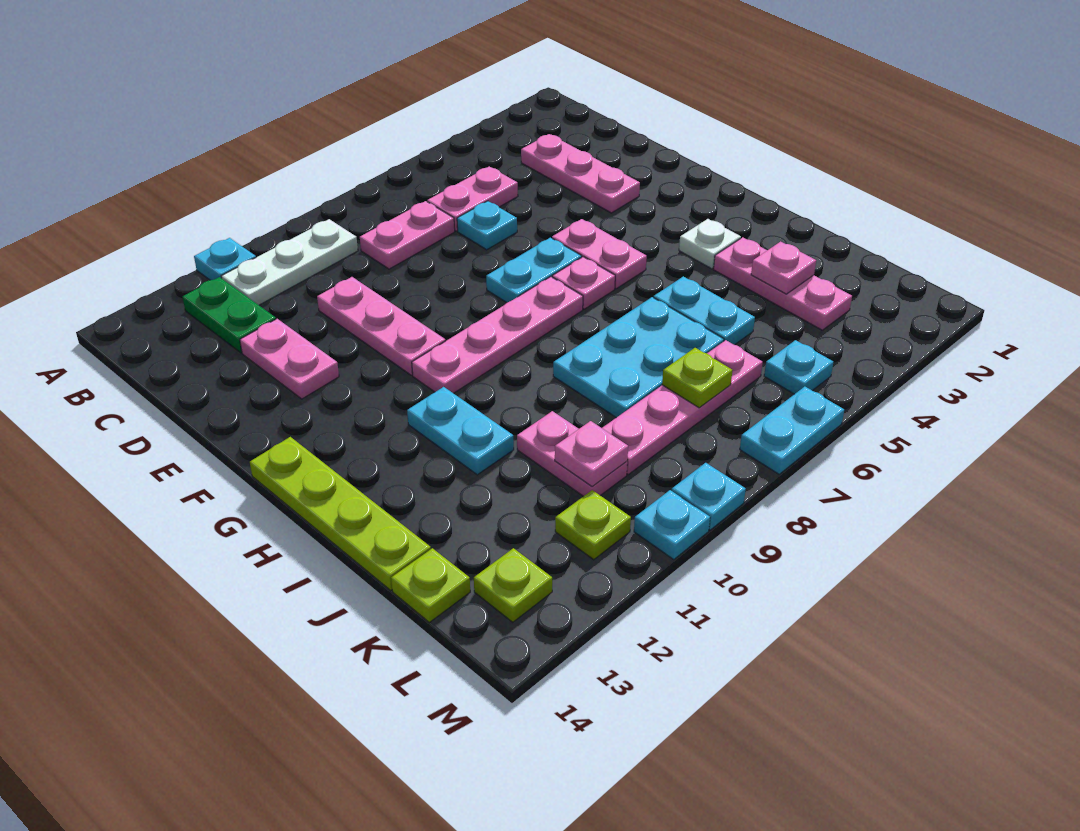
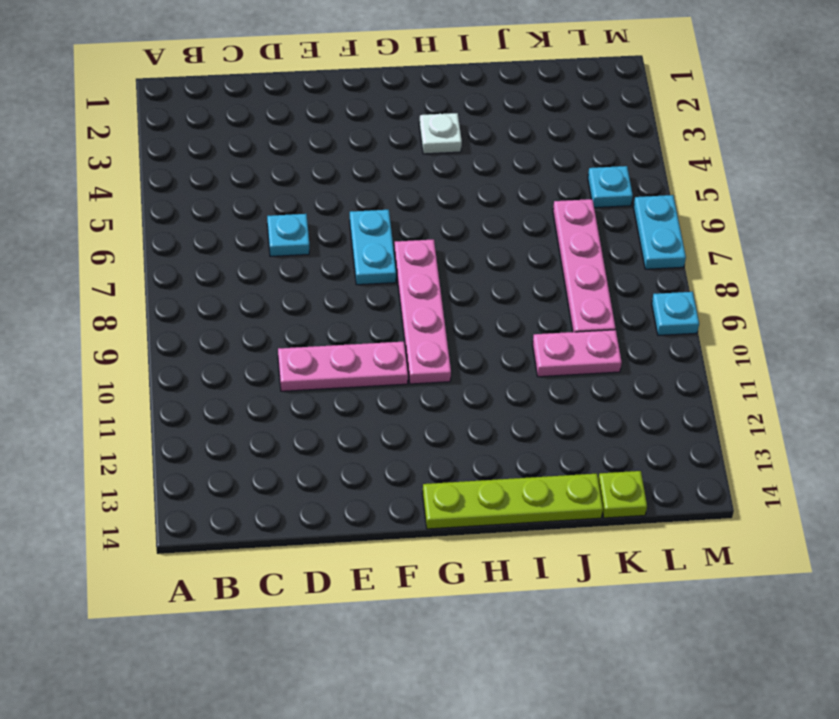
none -> cyan plate A11 level 1
none -> white plate B9:B11 level 1
none -> green plate B12:C12 level 1
none -> pink plate C3:E3 level 1

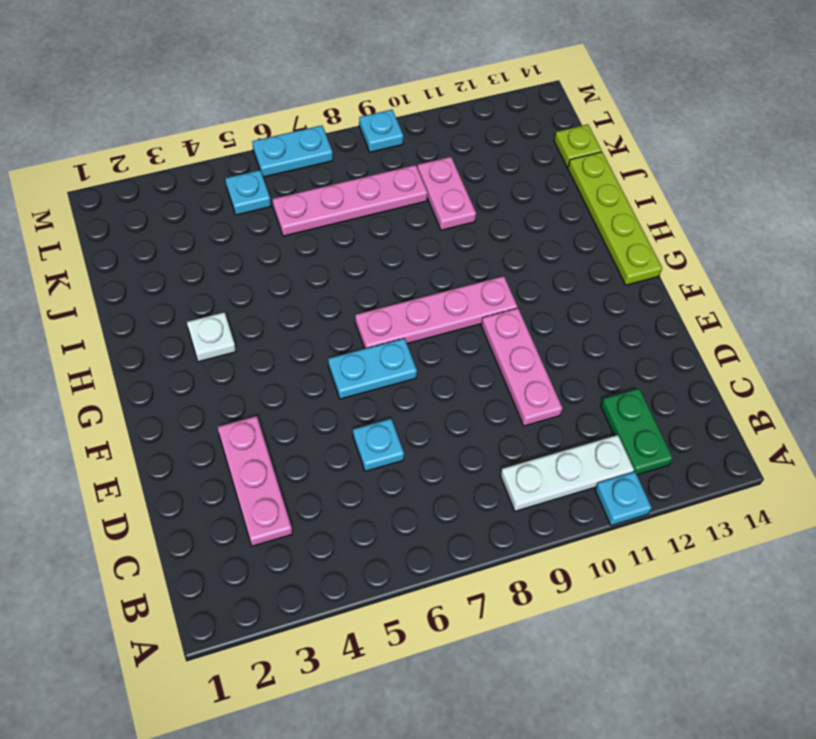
none -> pink plate C5:C6 level 1
none -> pink plate C7:C8 level 1
none -> pink plate D12:E12 level 1
none -> pink plate F5:G5 level 1

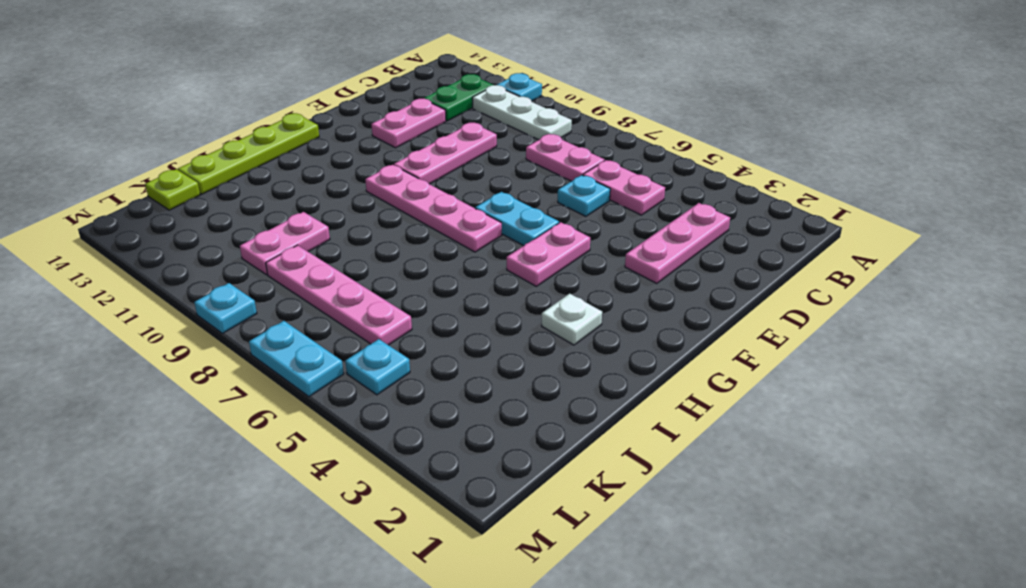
none -> pink plate G6 level 1
none -> cyan plate H11:I11 level 1
none -> pink plate I3:K3 level 1
none -> cyan plate I5:J5 level 1

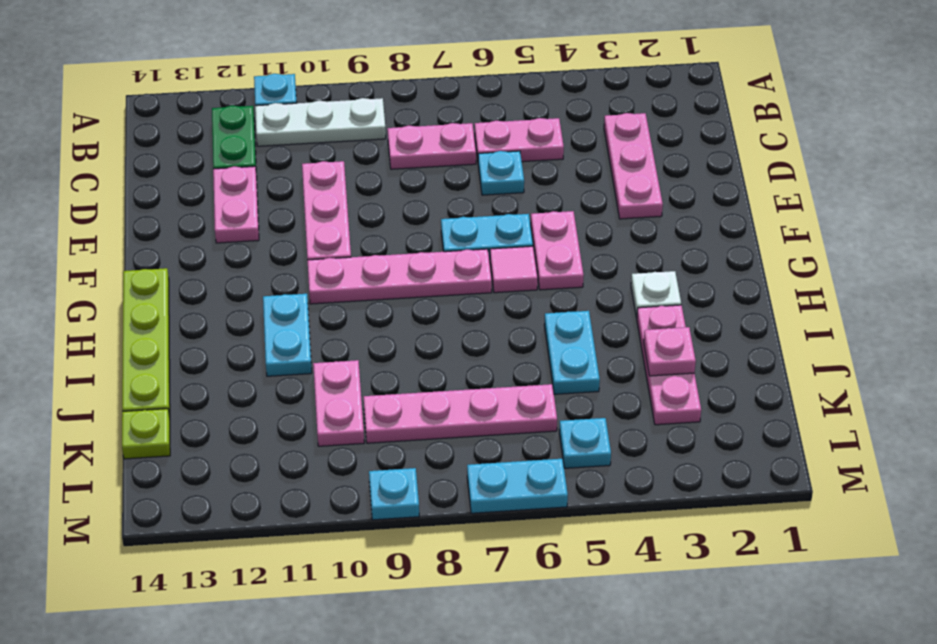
pink tile G6 level 1 -> pink plate G6 level 1
none -> cyan plate I6:J8 level 1
none -> lime plate L11 level 1
none -> lime plate L13 level 1
none -> cyan plate M10 level 1

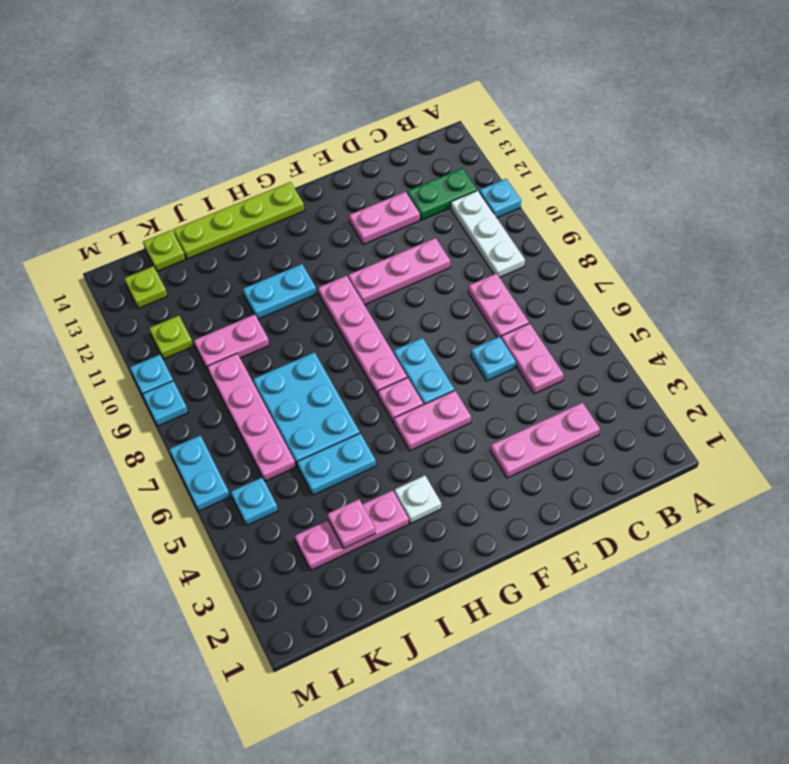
none -> lime plate K7 level 2
none -> pink plate K10 level 2

